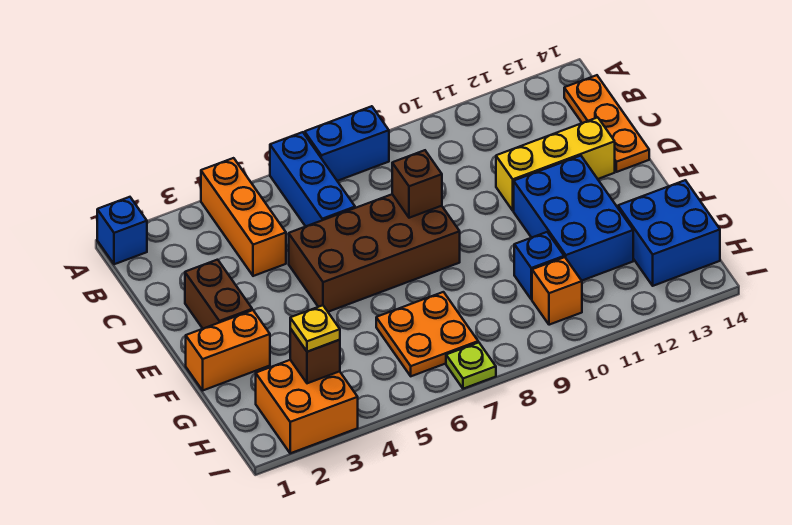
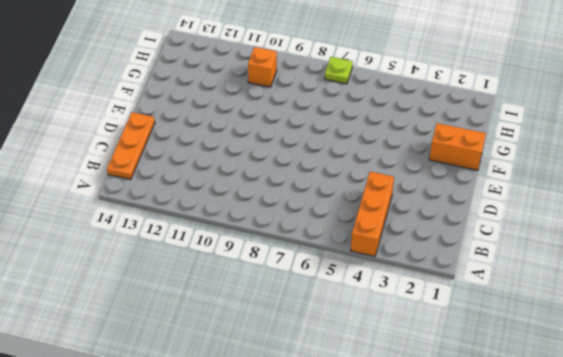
none -> blue brick A1 level 1
none -> blue brick A6:C6 level 1
none -> blue brick A7:A8 level 1

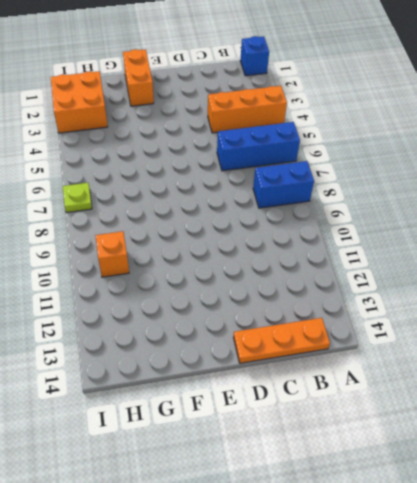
blue brick A8:B8 level 1 -> blue brick A7:A8 level 1
none -> brown brick D2:E2 level 1
none -> brown brick D5:E8 level 1
none -> yellow brick D11:D13 level 1

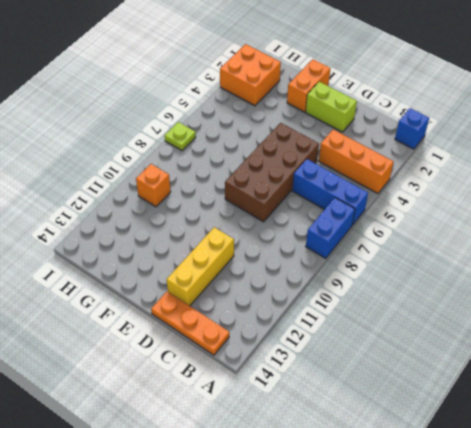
lime brick D2:E2 level 1 -> brown brick D2:E2 level 1
none -> blue brick E11:G12 level 1
none -> orange plate G6:H7 level 1
none -> blue brick G10 level 1

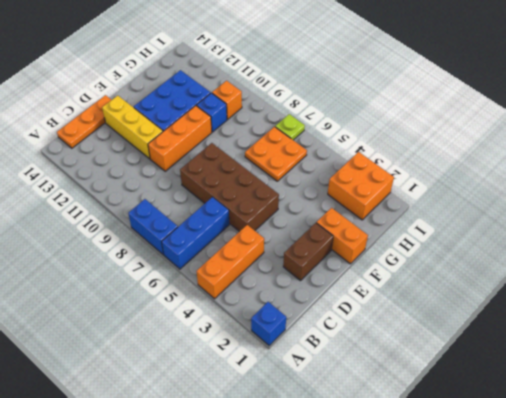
orange brick D10:F10 level 1 -> none
none -> blue brick G13:H14 level 1
none -> brown brick D8 level 2
none -> brown brick H3 level 2

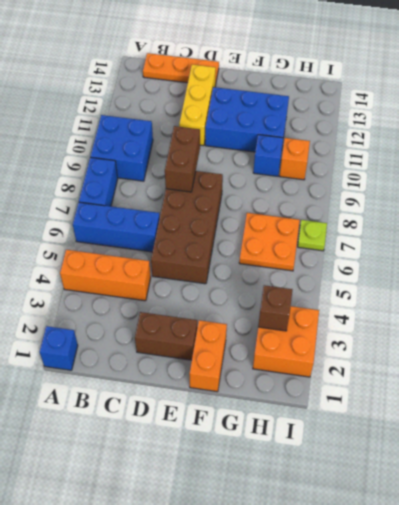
blue brick A9:B10 level 1 -> blue brick G13:H14 level 1
brown brick D8:D9 level 2 -> brown brick D8 level 2
none -> yellow plate H3 level 3

